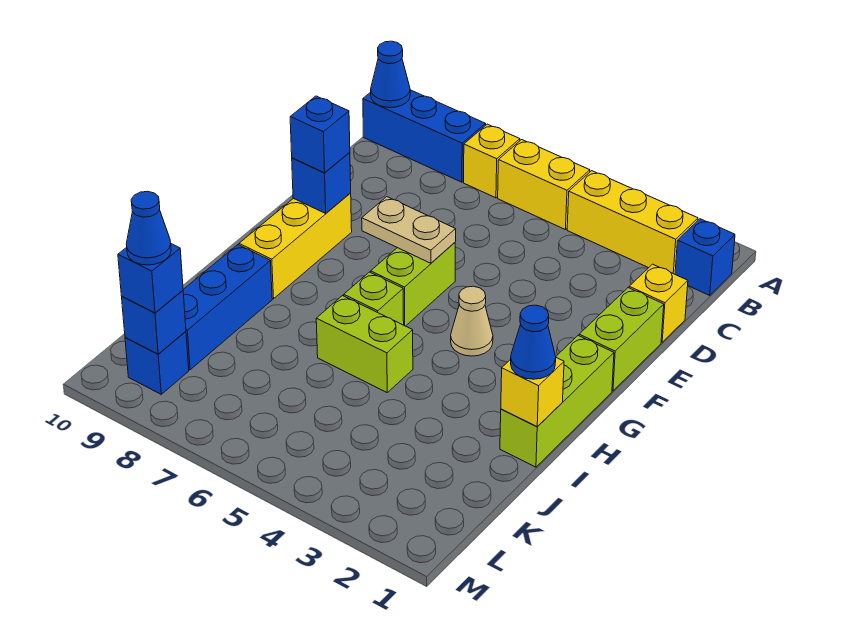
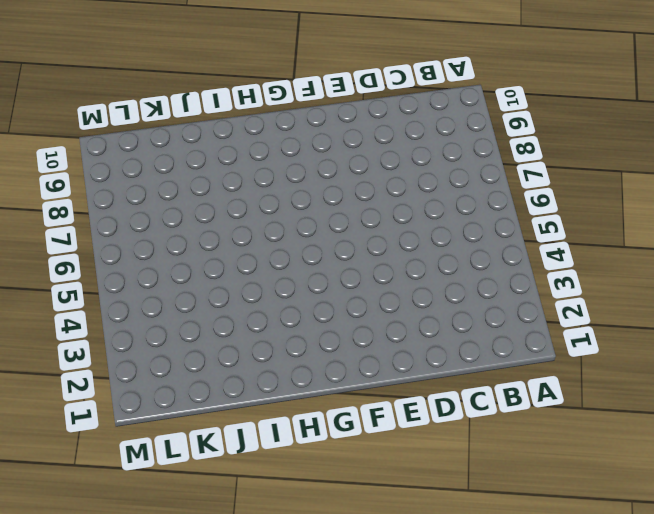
none -> blue brick B1 level 1
none -> yellow brick B2:B4 level 1
none -> yellow brick B5:B6 level 1

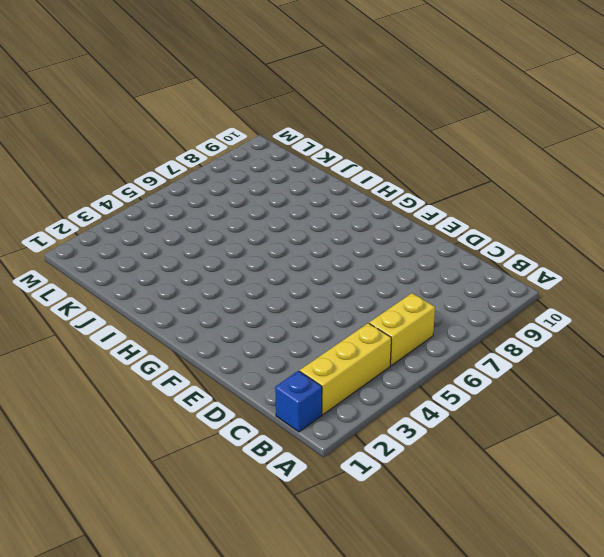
none -> yellow brick B7 level 1
none -> blue brick B8:B10 level 1
none -> yellow brick D1 level 1

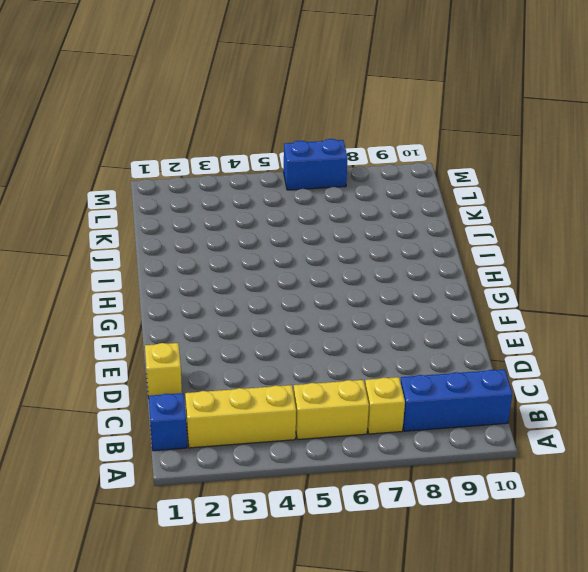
blue brick M6:M7 level 1 -> none
none -> lime brick E1:F1 level 1
none -> lime brick F6:G6 level 1
none -> yellow brick F9:H9 level 1

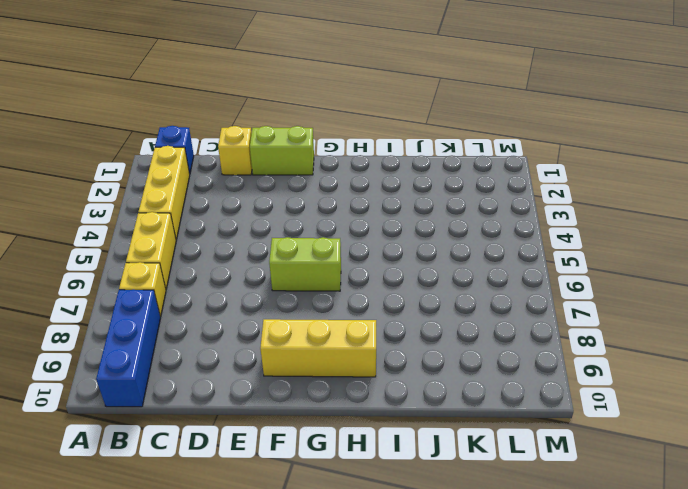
none -> lime brick G1:I1 level 1
none -> tan cone G4 level 1
none -> lime brick H6 level 1

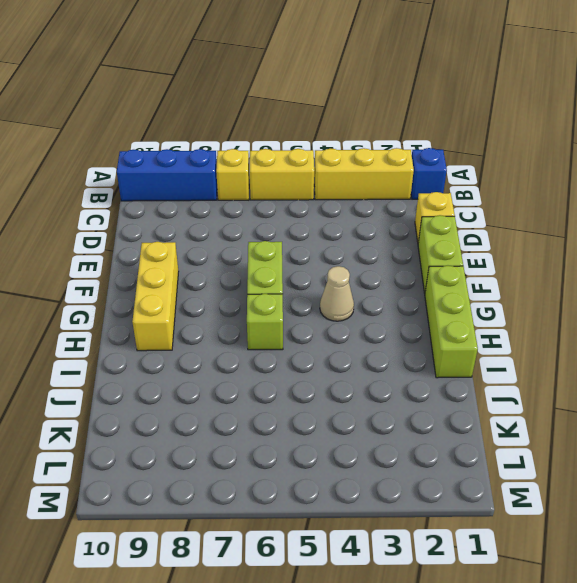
none -> lime brick I5:I6 level 1
none -> blue brick I9:K9 level 1
none -> blue brick L9 level 1

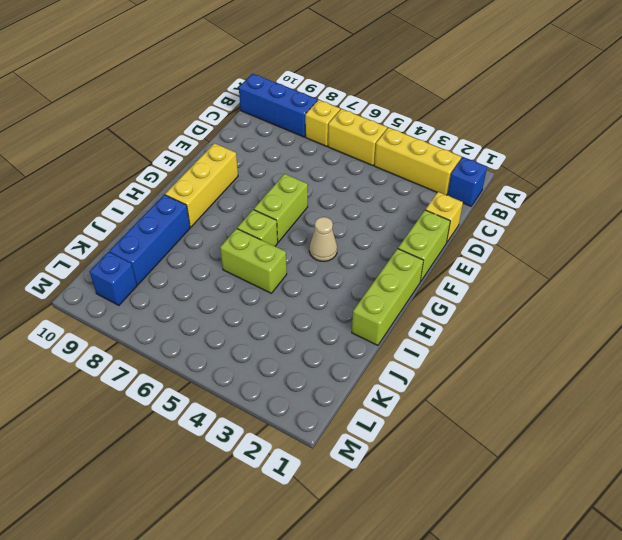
none -> blue cone B10 level 2
none -> tan plate F6:F7 level 2
none -> blue brick F9 level 2

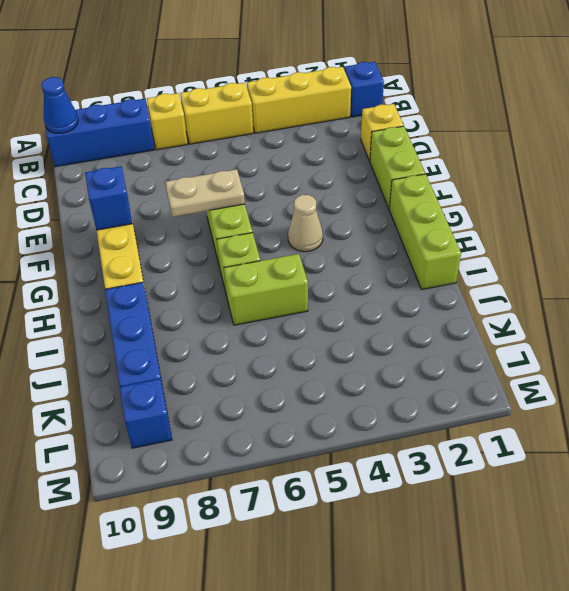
none -> yellow brick I1 level 2
none -> blue brick L9 level 2
none -> blue brick F9 level 3

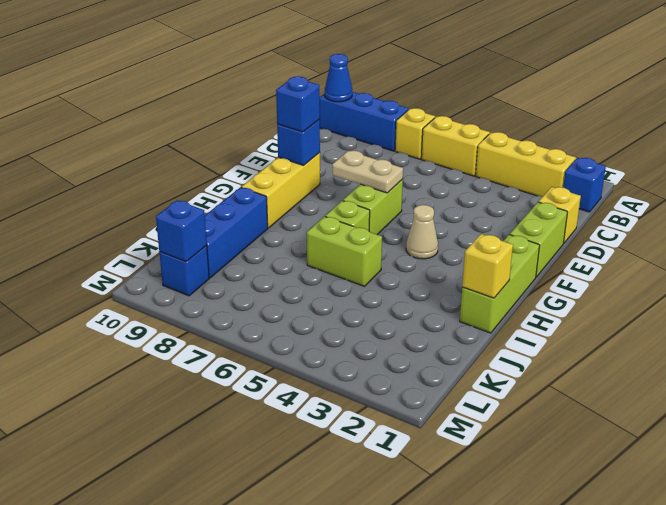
none -> blue cone I1 level 3
none -> blue brick L9 level 3
none -> blue cone L9 level 4

